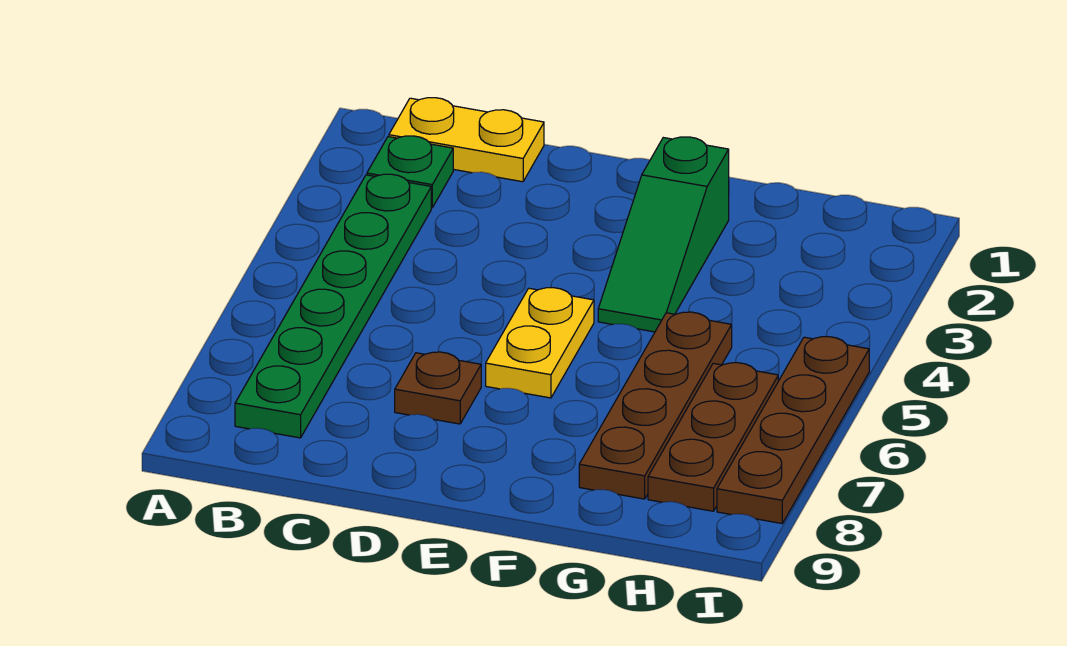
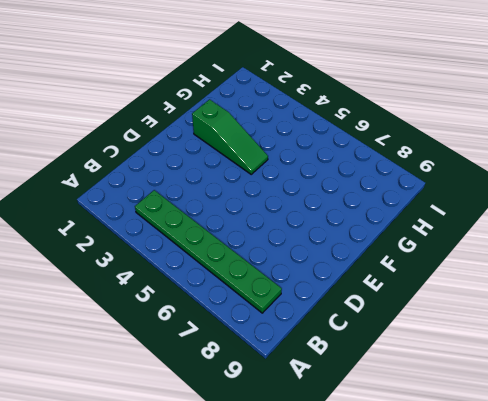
none -> yellow plate B1:C1 level 1
none -> green plate B2 level 1

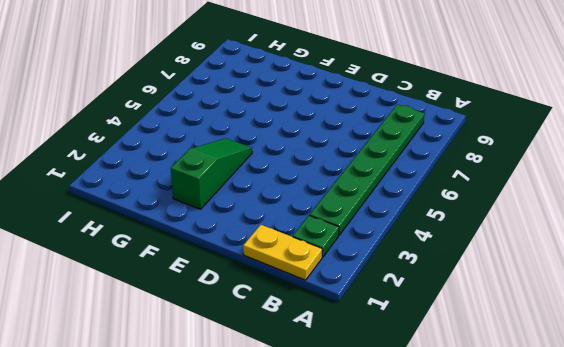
none -> brown plate D7 level 1
none -> yellow plate E5:E6 level 1

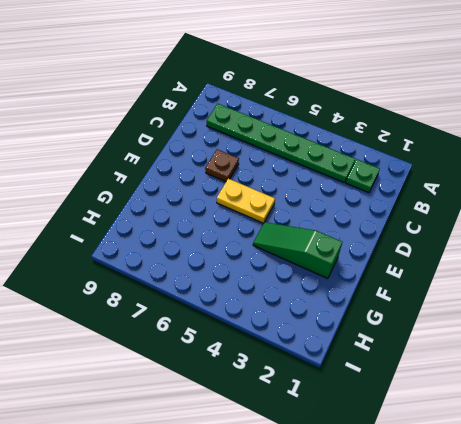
none -> yellow plate B1:C1 level 1
none -> brown plate G5:G8 level 1

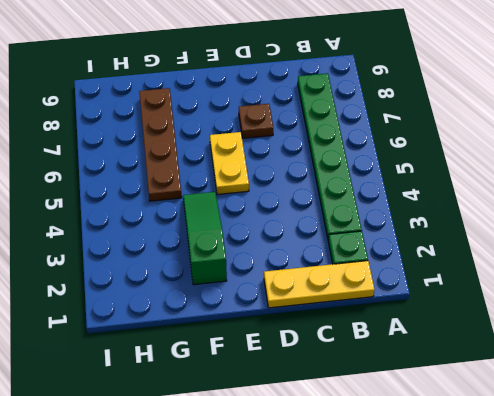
yellow plate B1:D1 level 1 -> yellow plate B1:C1 level 1
none -> brown plate H6:H8 level 1
none -> brown plate I5:I8 level 1

